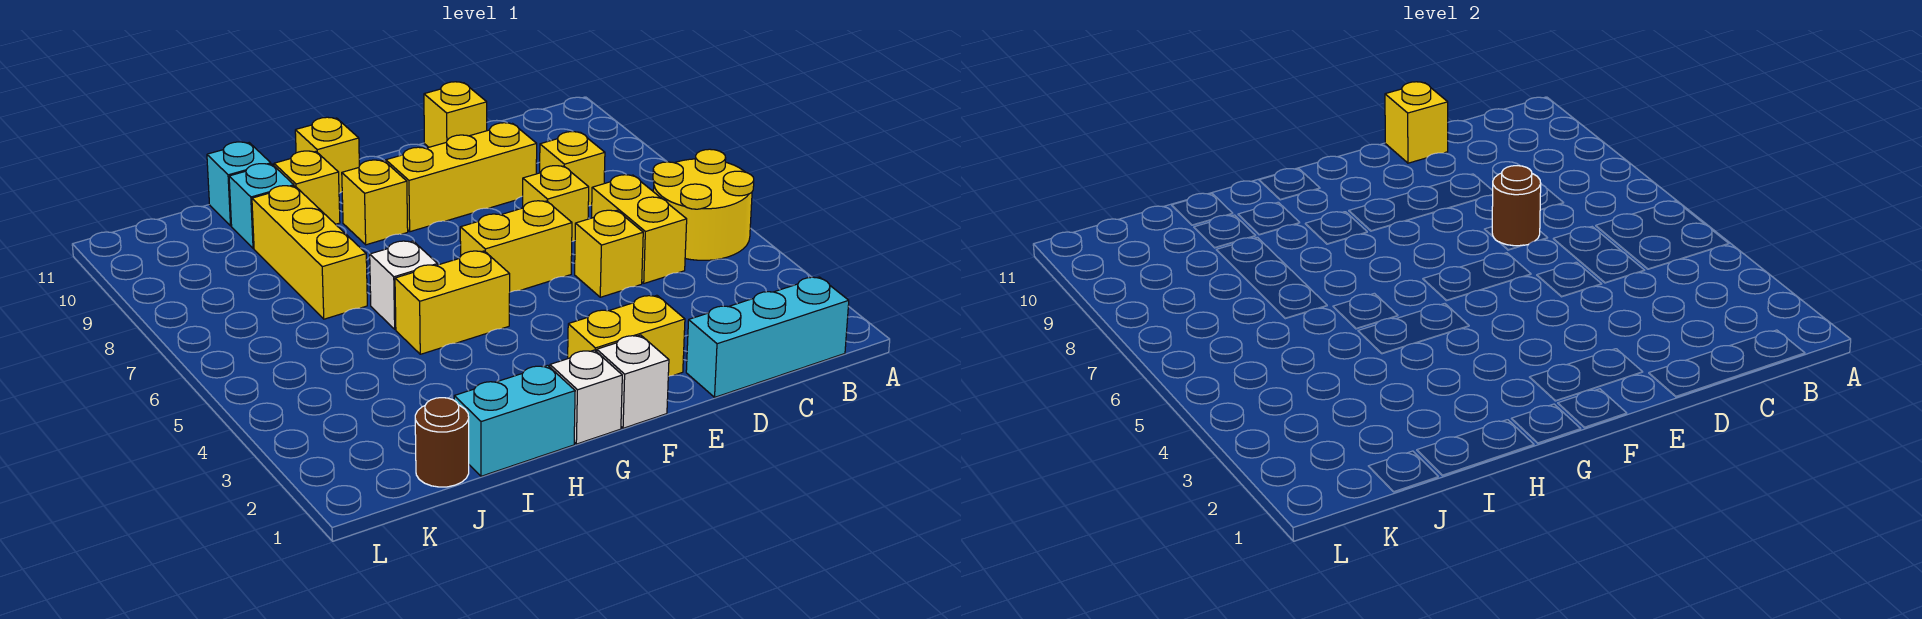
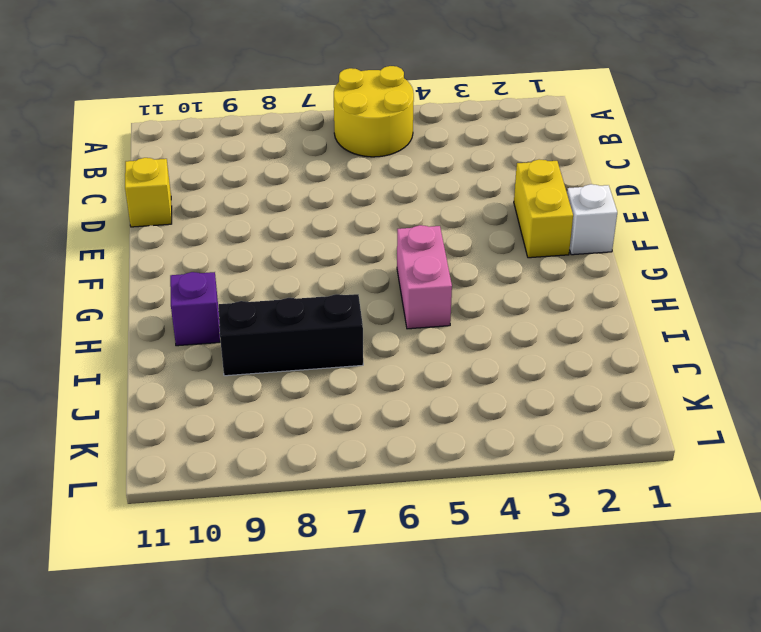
pink brick G5:H5 level 1 -> yellow brick G5:H5 level 1
purple brick H10 level 1 -> yellow brick H10 level 1
black brick I7:I9 level 1 -> yellow brick I7:I9 level 1
none -> cyan brick B1:D1 level 1
none -> yellow brick C5:C6 level 1
none -> yellow brick C8 level 1

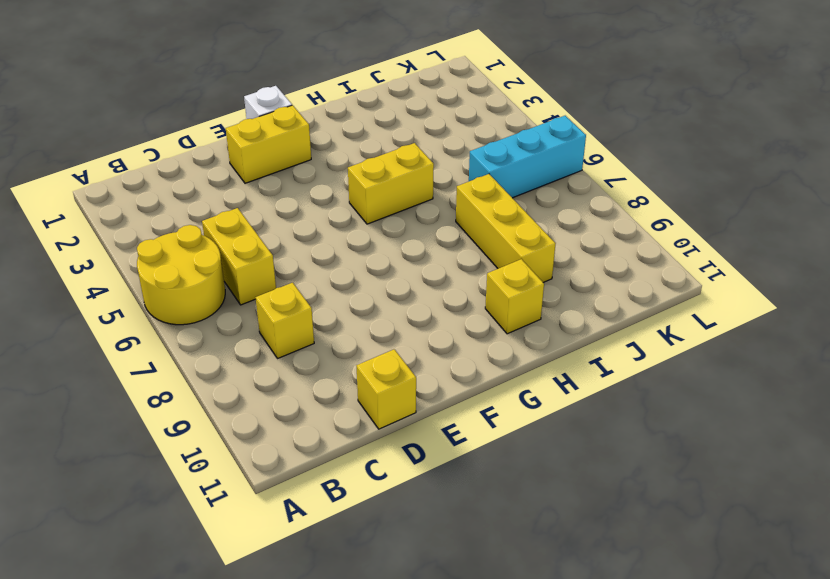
cyan brick J6:L6 level 1 -> cyan brick B1:D1 level 1
none -> yellow brick D5 level 1
none -> yellow brick D7 level 1
none -> yellow brick D9:F9 level 1

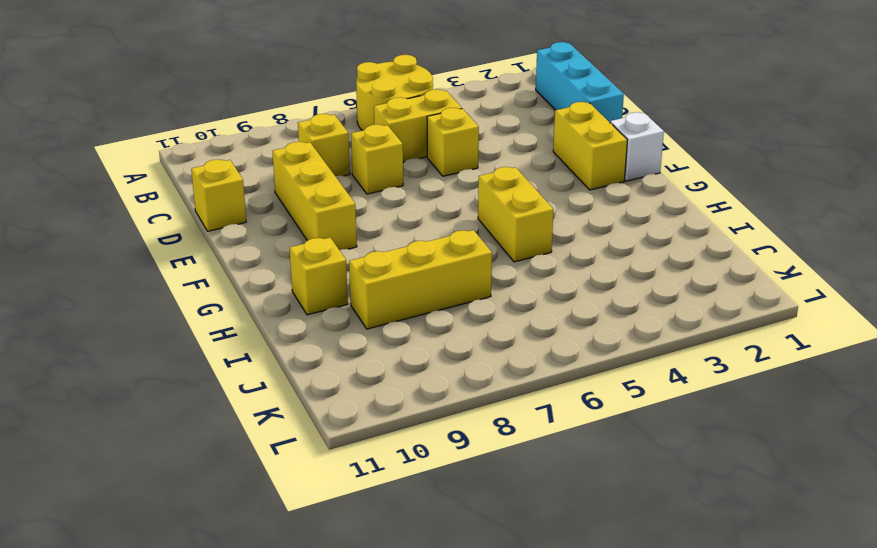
none -> yellow brick E6:F6 level 1
none -> white brick G1 level 1
none -> yellow brick G9 level 1

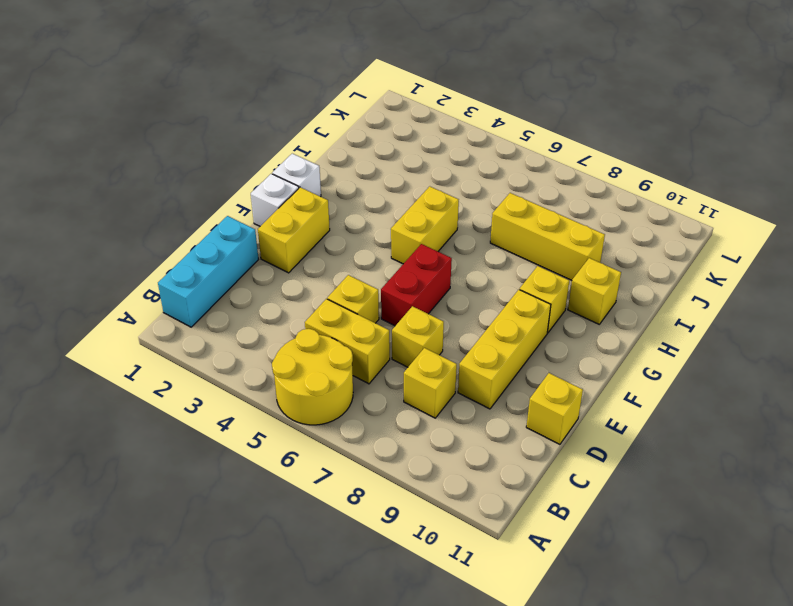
red brick E6:F6 level 1 -> yellow brick E6:F6 level 1
none -> yellow brick G11 level 1
none -> cyan brick H1:I1 level 1
none -> white brick H6 level 1

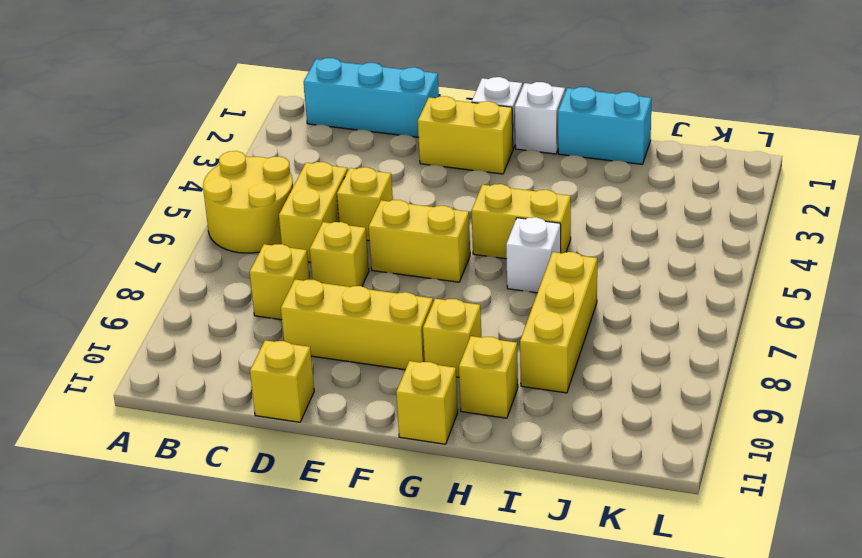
none -> cyan brick I10 level 1
none -> cyan brick I11 level 1
none -> brown round brick J1 level 1

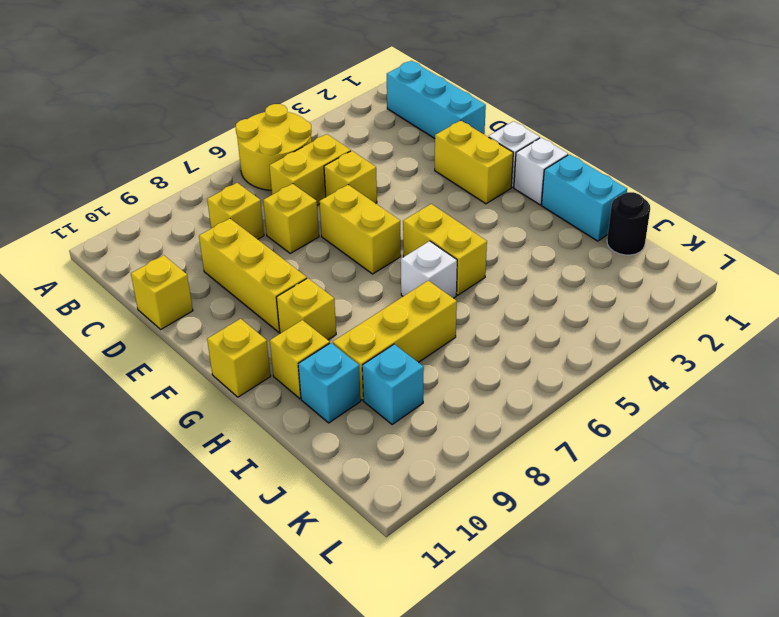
black round brick J1 level 1 -> brown round brick J1 level 1
cyan brick J9 level 1 -> cyan brick I11 level 1
none -> brown round brick D7 level 2
none -> yellow brick D11 level 2

